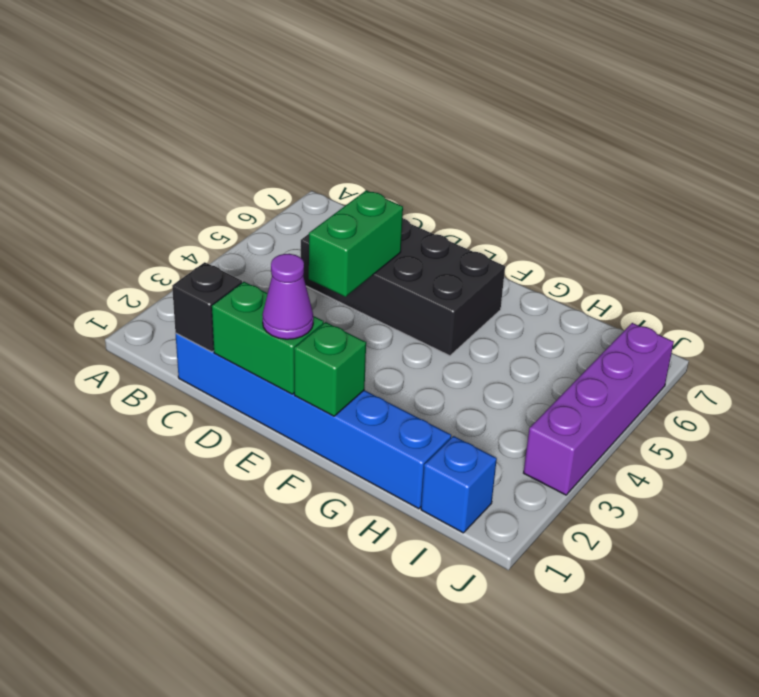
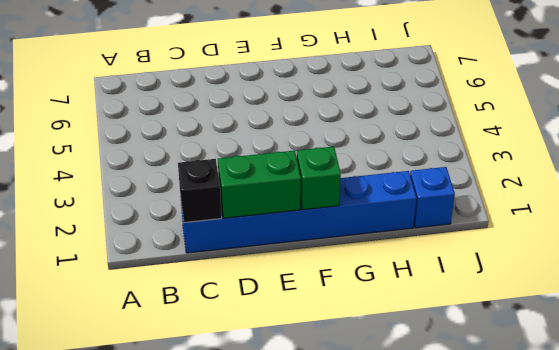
none -> black brick C5:F6 level 1
none -> purple brick J3:J6 level 1

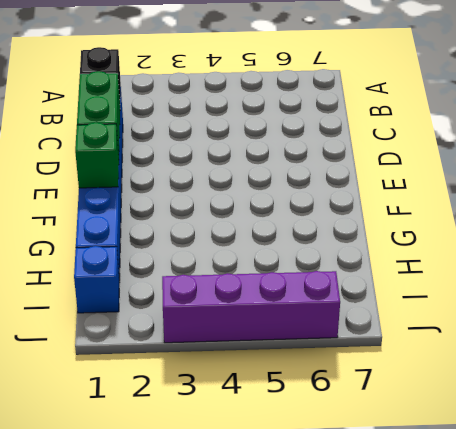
none -> black brick C5:F6 level 1
none -> green brick D4:D5 level 2

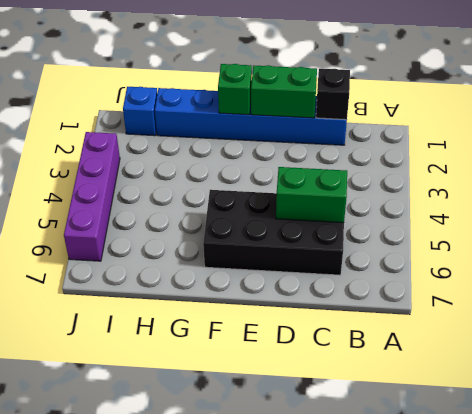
green brick C5:D5 level 2 -> green brick D4:D5 level 2
none -> purple cone E1 level 3

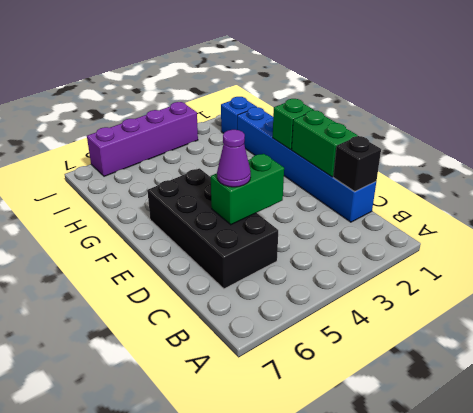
purple cone D5 level 3 -> purple cone E1 level 3

